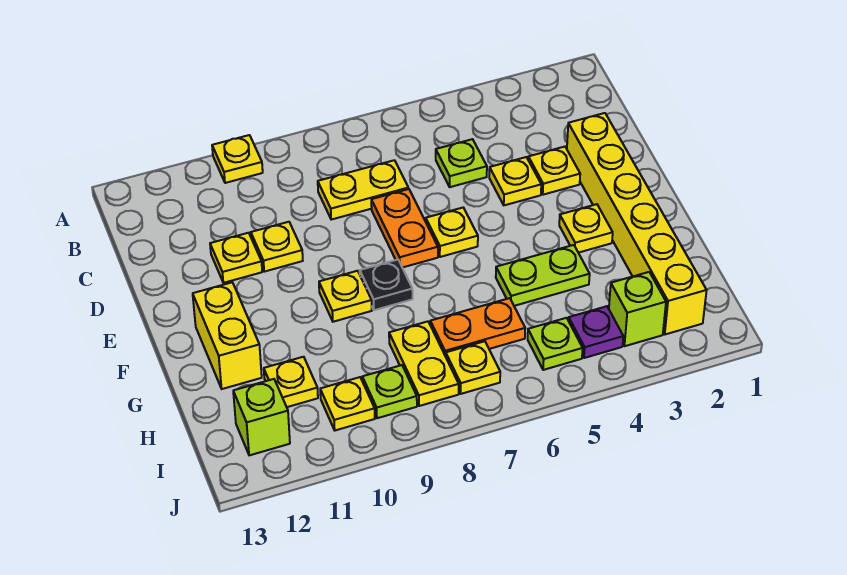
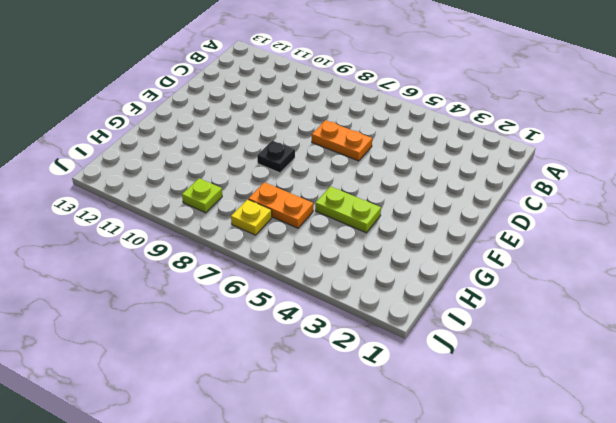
orange plate D6:D7 level 1 -> orange plate D7:E7 level 1
none -> yellow plate A10 level 1
none -> lime plate C5 level 1
none -> yellow plate C7:C8 level 1

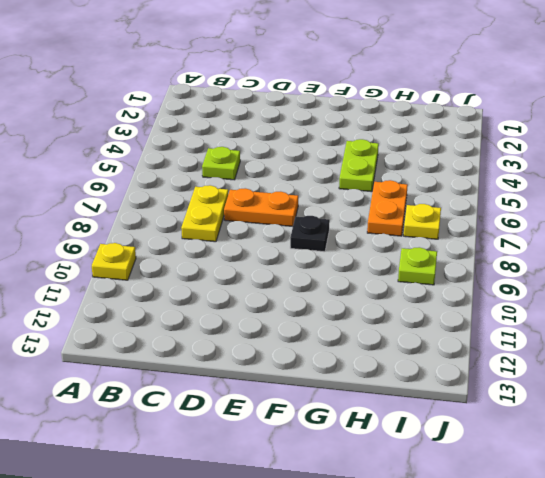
none -> yellow brick D2:I2 level 1
none -> yellow plate D3 level 1
none -> yellow plate D4 level 1

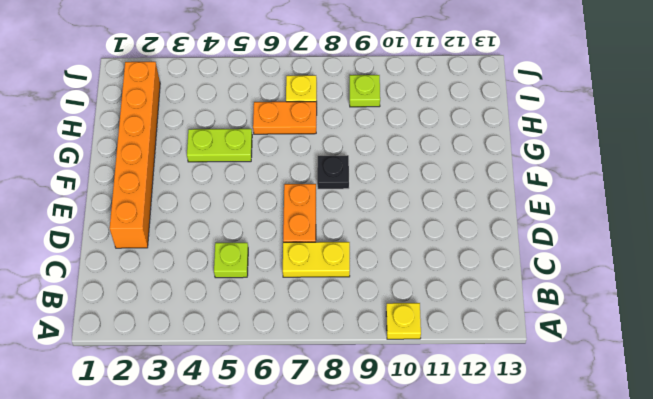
orange brick D2:I2 level 1 -> yellow brick D2:I2 level 1
none -> yellow plate D3 level 1
none -> yellow plate D4 level 1
none -> yellow plate D10 level 1

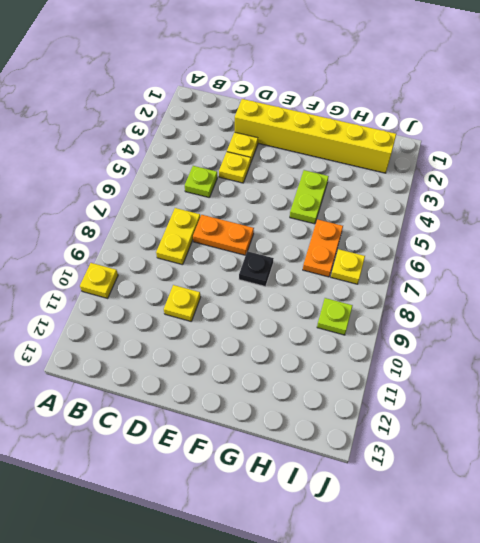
none -> yellow plate D11 level 1
none -> yellow plate E6 level 1
none -> yellow plate F3 level 1

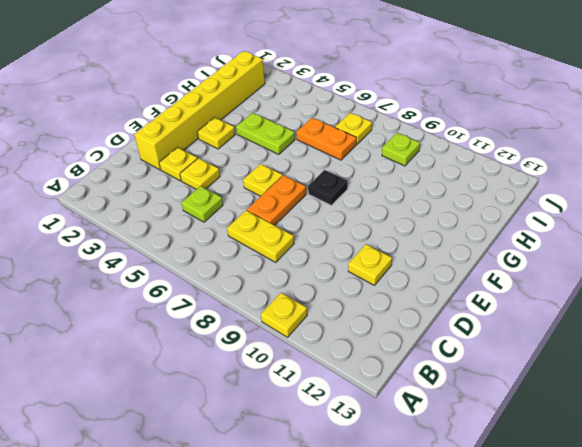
none -> yellow plate D10 level 1
none -> yellow plate F9 level 1
none -> yellow brick F12:G12 level 1

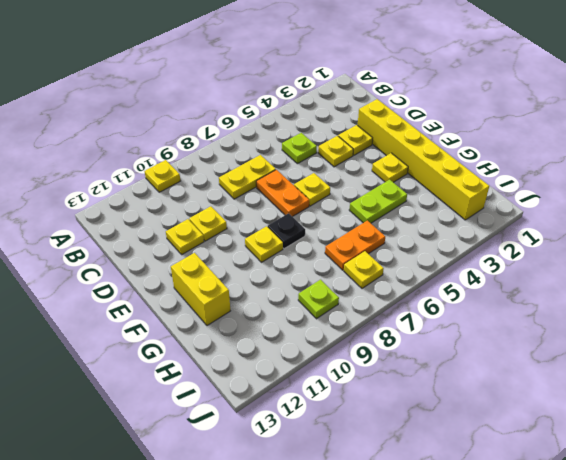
none -> yellow plate H8:I8 level 1
none -> yellow plate H11 level 1
none -> lime brick I3 level 1

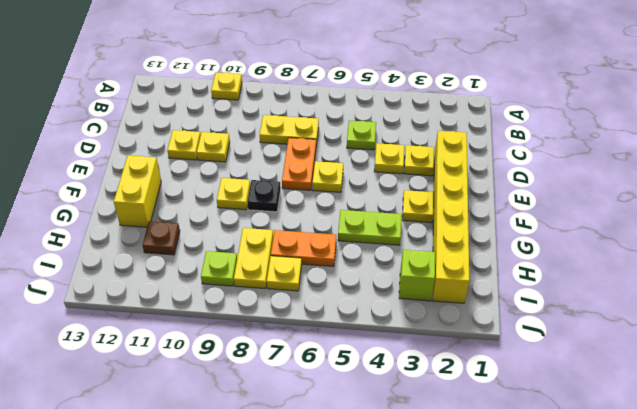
brown plate H11 level 1 -> yellow plate H11 level 1
none -> purple plate I4 level 1
none -> lime plate I5 level 1
none -> yellow plate I10 level 1

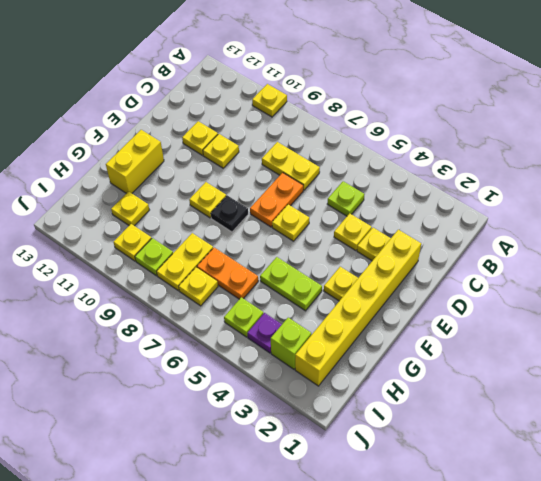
none -> lime brick I12 level 1

